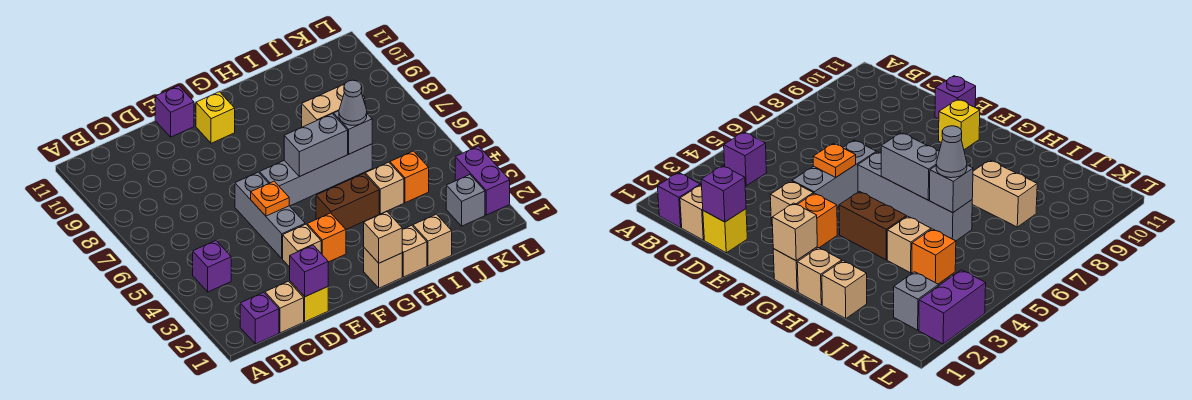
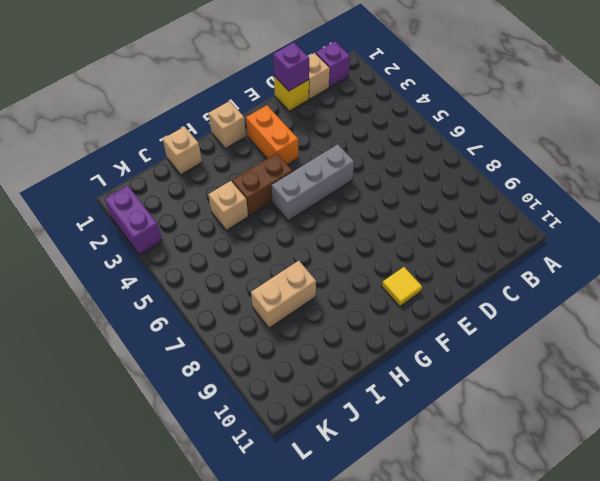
grey brick E5:G5 level 1 -> grey brick E4:E6 level 1
orange brick F2:F3 level 1 -> orange brick F3 level 1
yellow tile F10 level 1 -> yellow brick F10 level 1
none -> purple brick B4 level 1
none -> tan brick E3 level 1
none -> purple brick E11 level 1

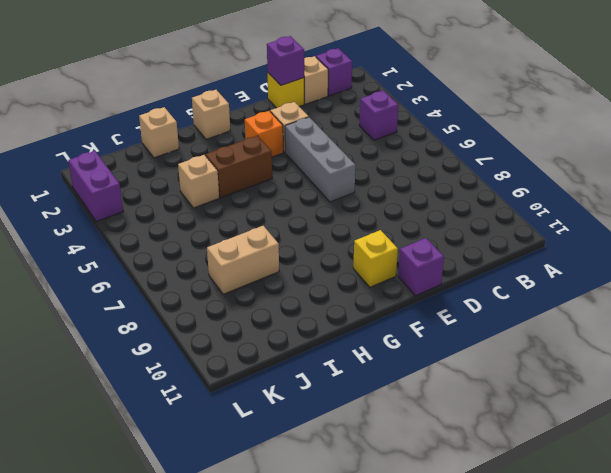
none -> grey brick F6:I6 level 1
none -> tan brick H1 level 1
none -> orange brick J4 level 1

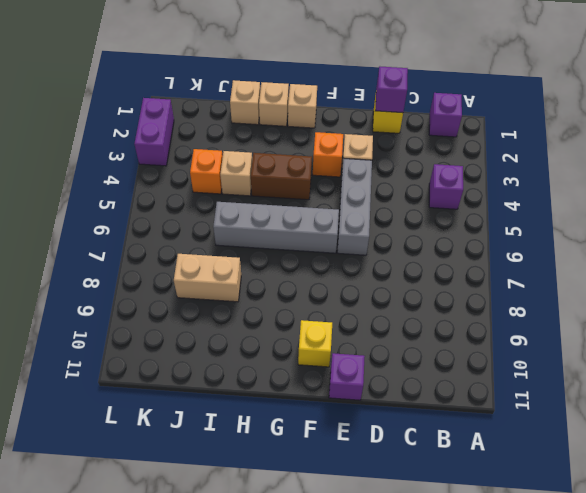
none -> tan brick C1 level 1
none -> grey brick K2 level 1
none -> orange plate E5 level 2

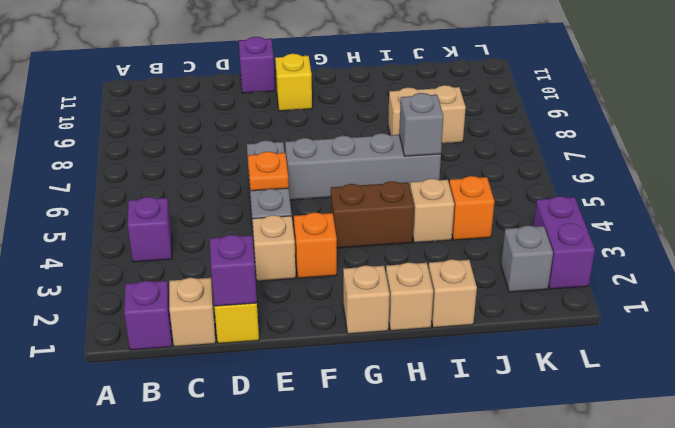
none -> tan brick G1 level 2
none -> grey brick G6:H6 level 2
none -> grey cone I6 level 3

